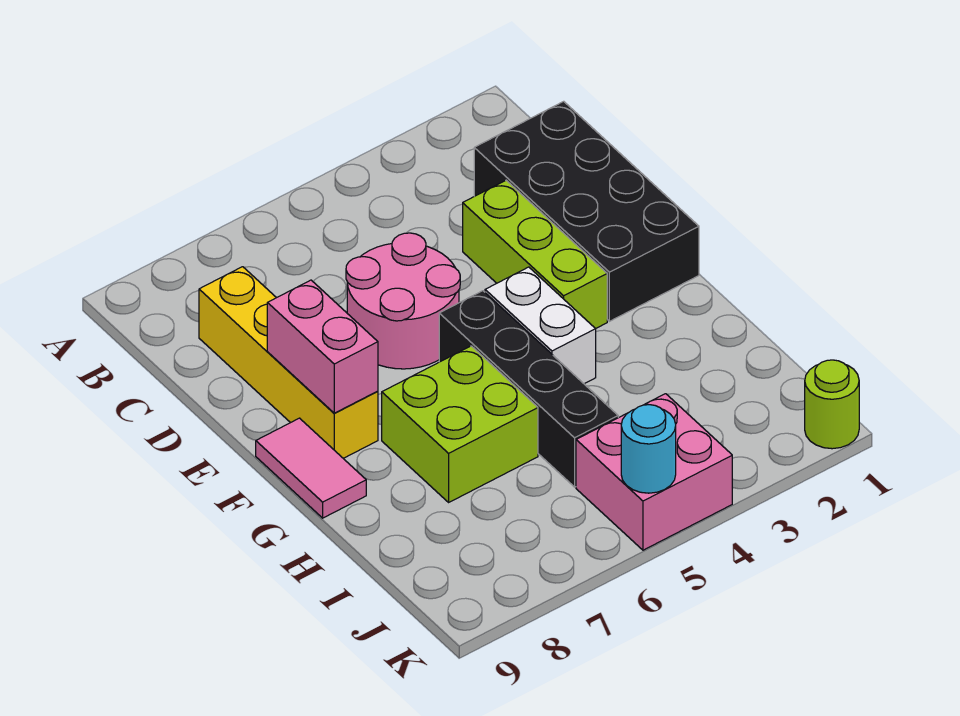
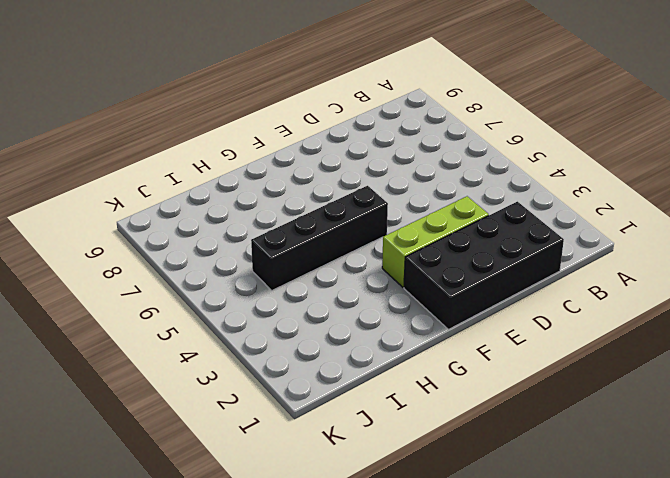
none -> yellow brick C8:F8 level 1
none -> pink round brick D5:E6 level 1
none -> white brick F4:G4 level 1

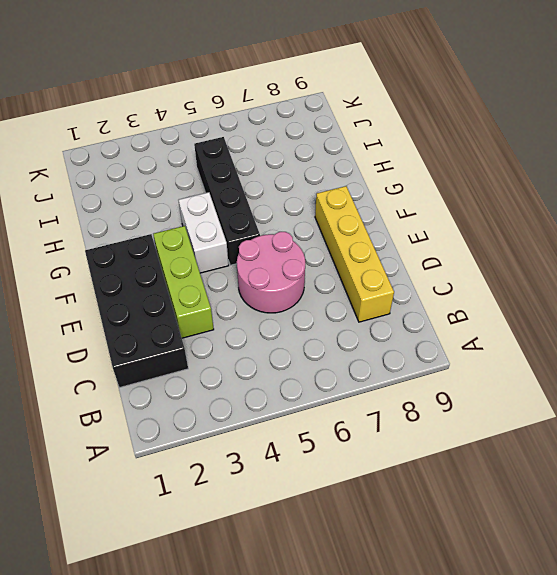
none -> pink tile F9:G9 level 1
none -> lime brick G6:H7 level 1
none -> pink brick J4:K5 level 1

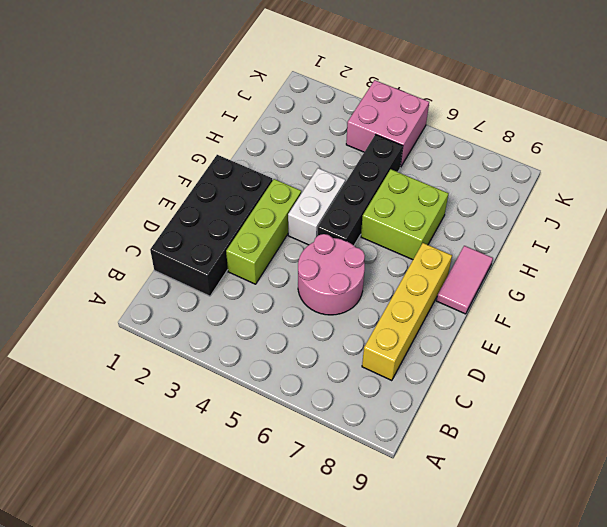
none -> lime round brick K1 level 1
none -> pink brick E8:F8 level 2
none -> cyan round brick K5 level 2

